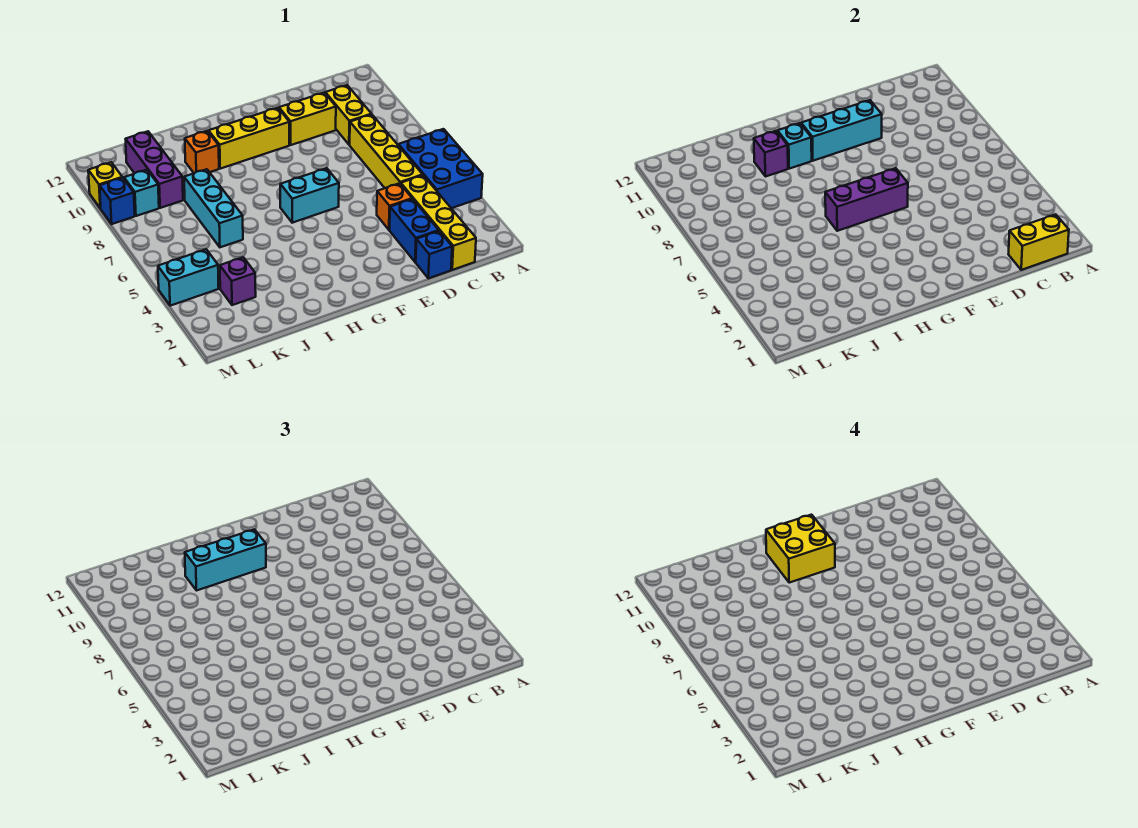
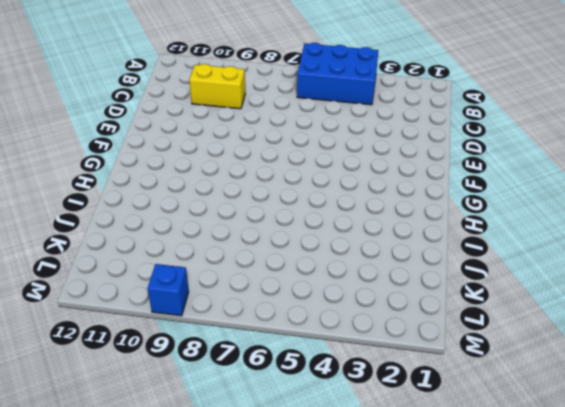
none -> yellow brick C1:C4 level 1
none -> yellow brick C5:C8 level 1
none -> blue brick D1 level 1

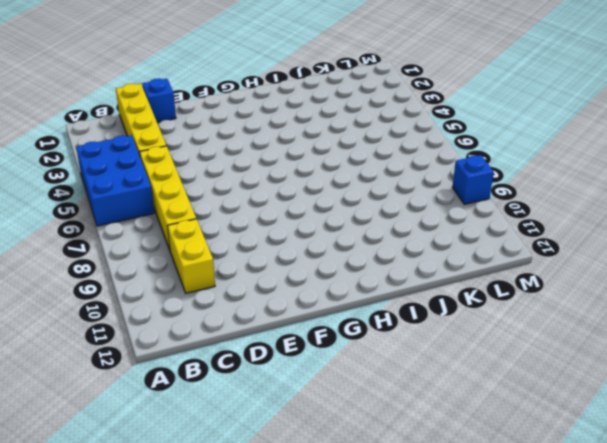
none -> blue brick D2:D3 level 1
none -> orange brick D4 level 1
none -> yellow brick D10:E10 level 1

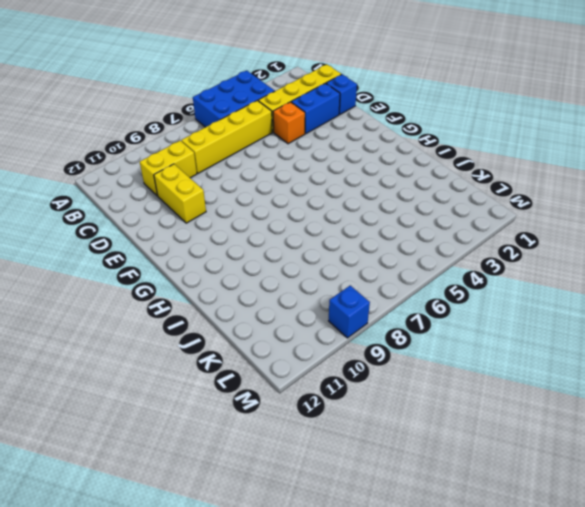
none -> cyan brick F6:G6 level 1
none -> yellow brick F10:H10 level 1
none -> orange brick I10 level 1

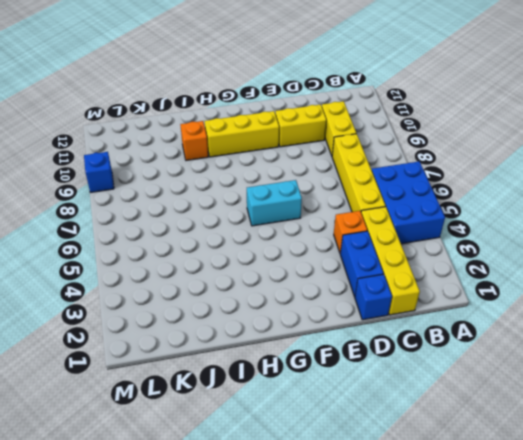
none -> cyan brick J6:J8 level 1
none -> purple brick K3 level 1
none -> purple brick K9:K11 level 1

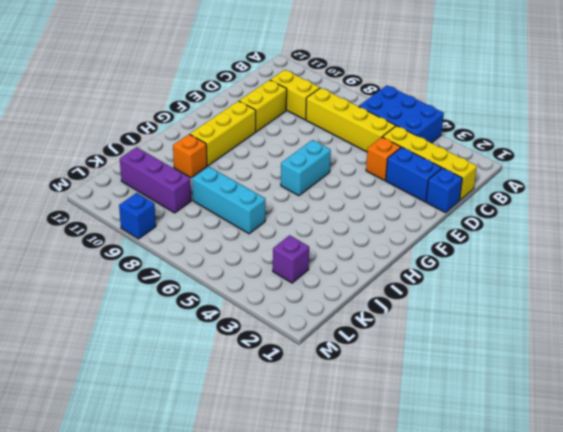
none -> cyan brick L4:M4 level 1
none -> cyan brick L9 level 1
none -> yellow brick M10 level 1

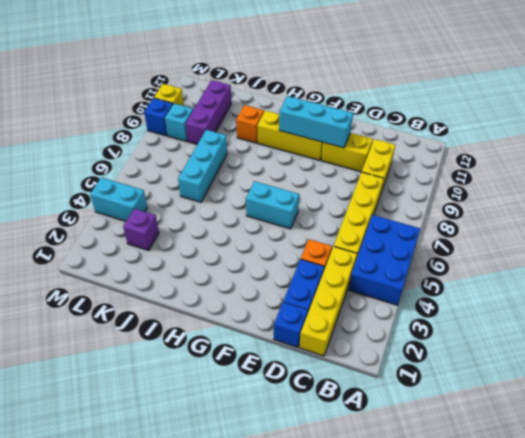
none -> yellow brick B1:C1 level 2
none -> purple brick F6:H6 level 2
none -> cyan brick H10 level 2

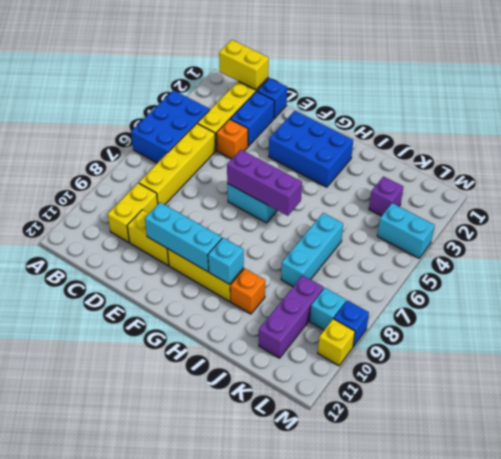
blue brick F2:H3 level 1 -> none
none -> purple brick I10 level 2
none -> cyan brick G10:I10 level 3
none -> yellow brick G10:H11 level 4

